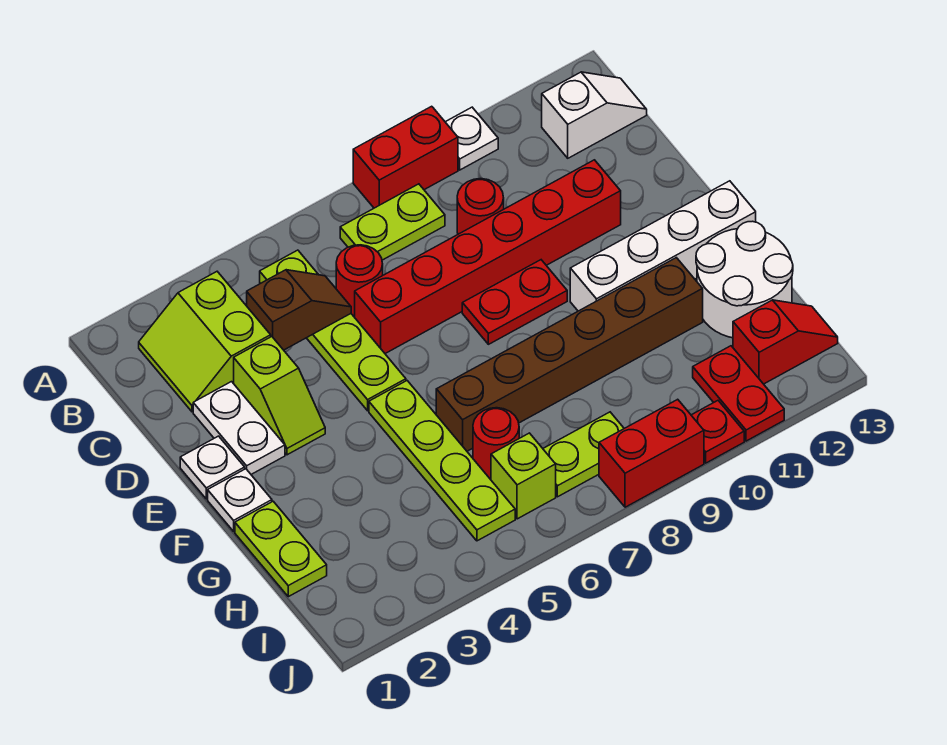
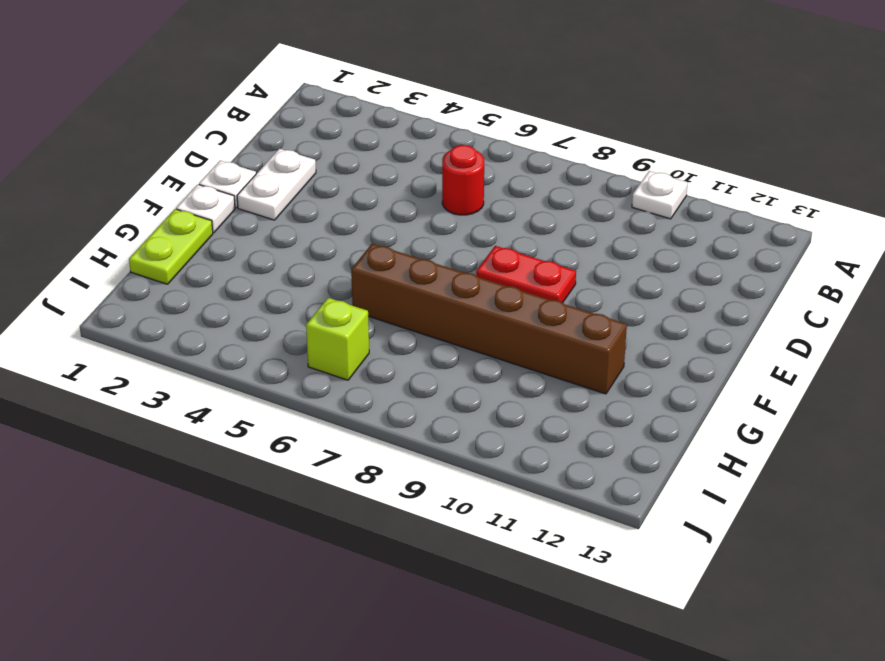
none -> red brick A8:A9 level 1
none -> lime slope B2:C3 level 1 top 3
none -> lime plate B5:E5 level 1

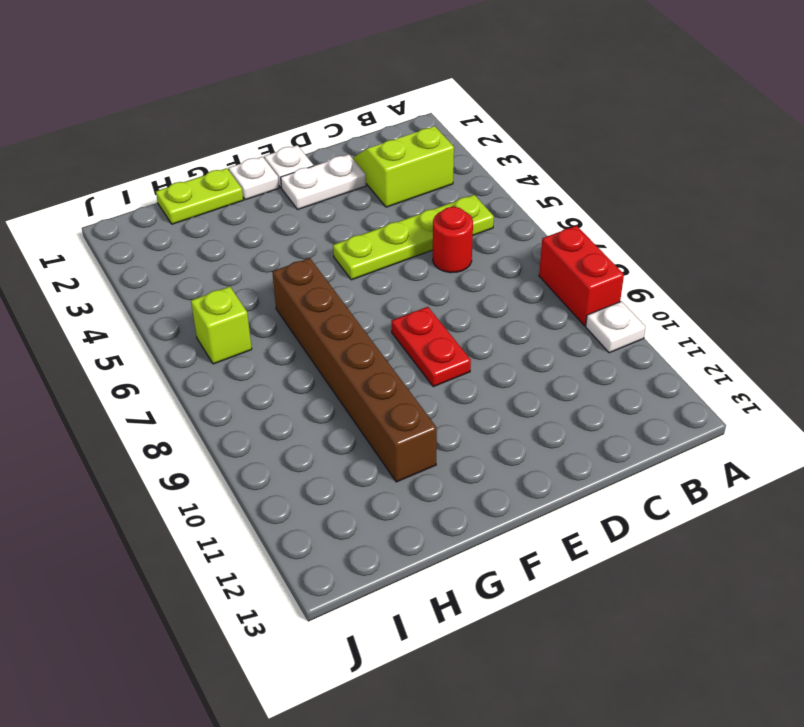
none -> lime plate B7:B8 level 1
none -> white slope B12:B13 level 1 top 12
none -> red round brick C9 level 1

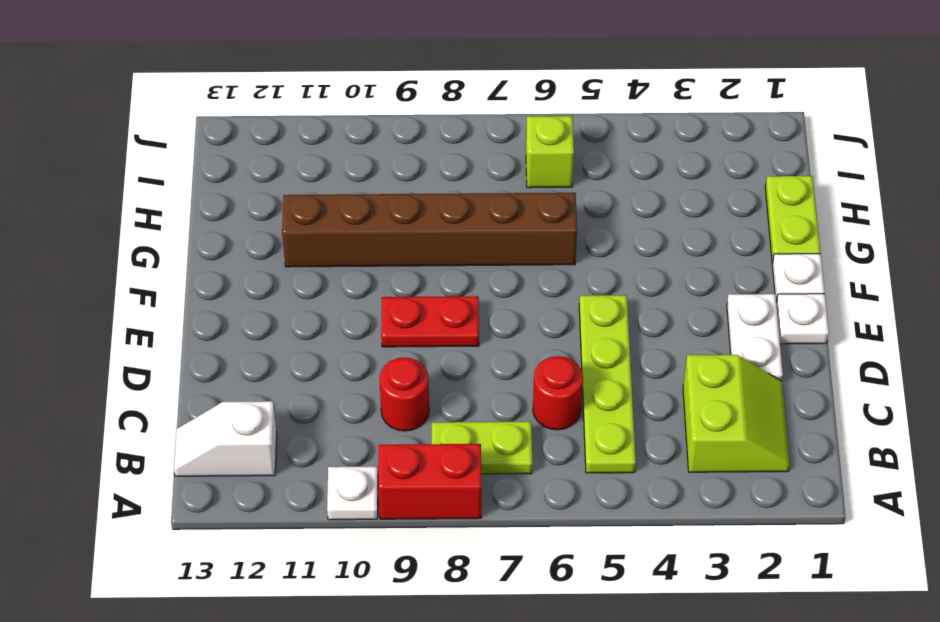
none -> lime slope D3:E3 level 1 top D
none -> red brick D6:D11 level 1
none -> lime plate F5:I5 level 1

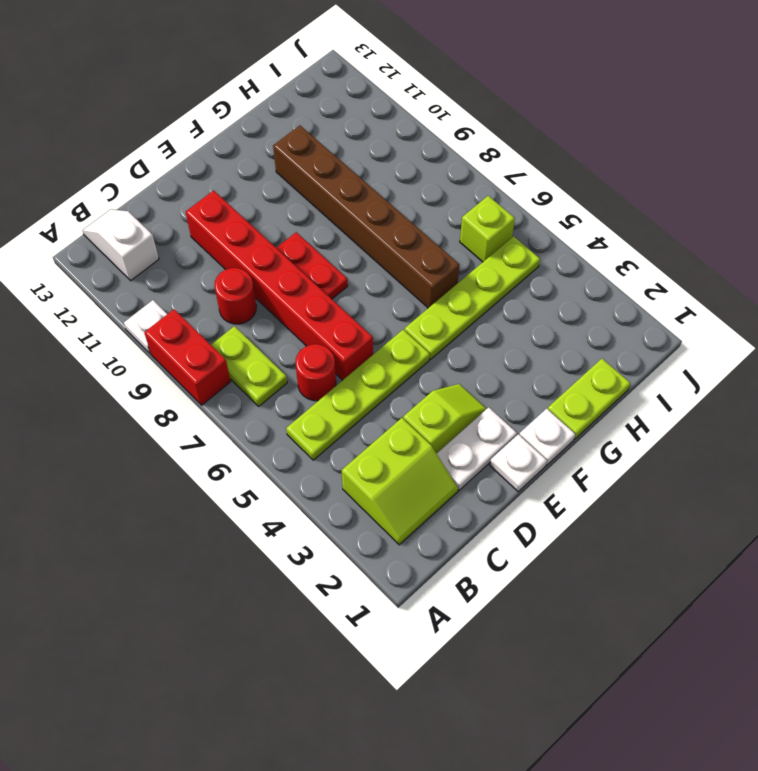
none -> white brick F10:F13 level 1
none -> white round brick G12:H13 level 1
none -> red round brick H6 level 1

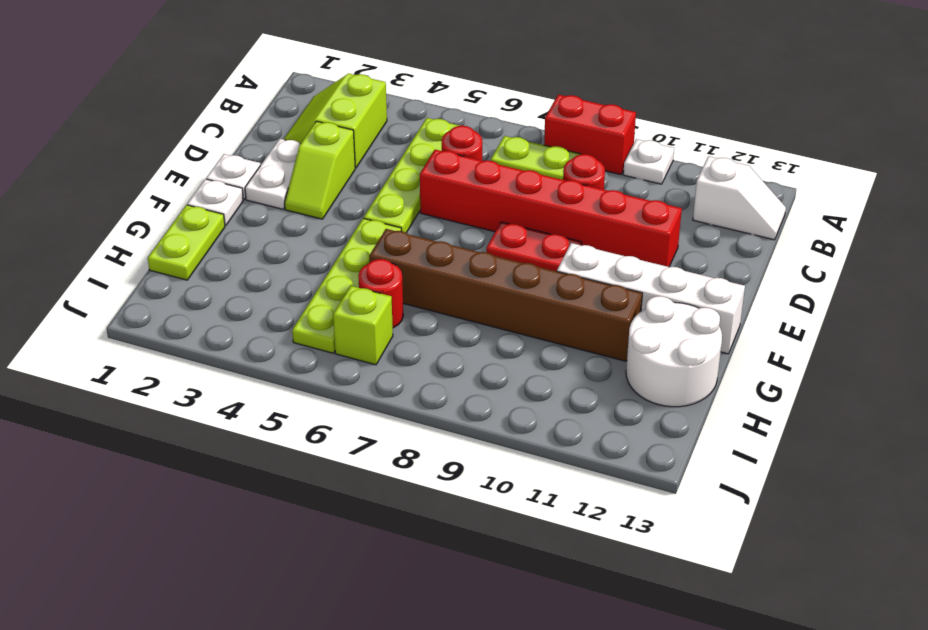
none -> lime plate I7:I8 level 1
none -> red plate I11:J11 level 1
none -> red slope I12:I13 level 1 top 12

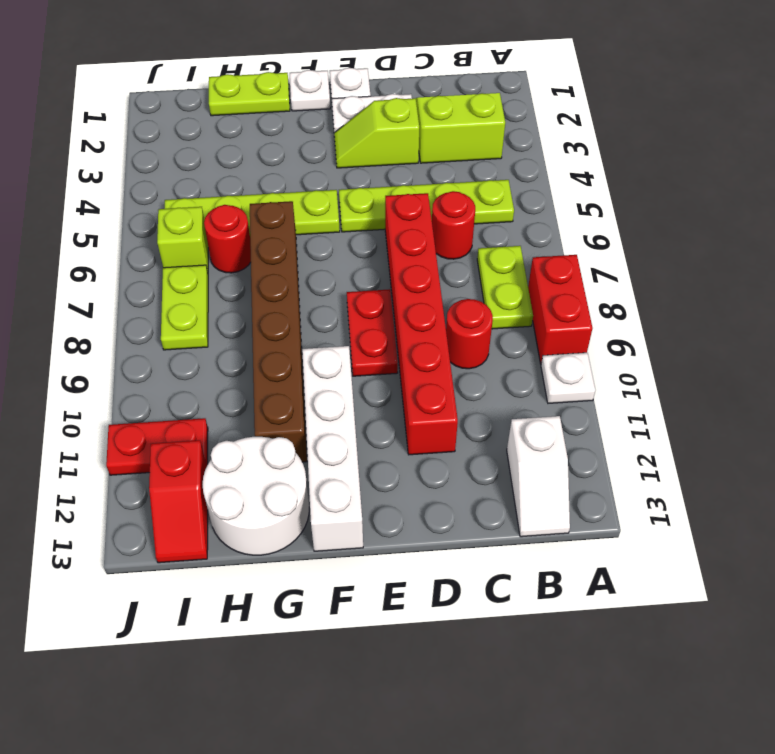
none -> red brick J8:J9 level 1
none -> red plate J10 level 1
none -> brown slope C4:C5 level 2 top 4

